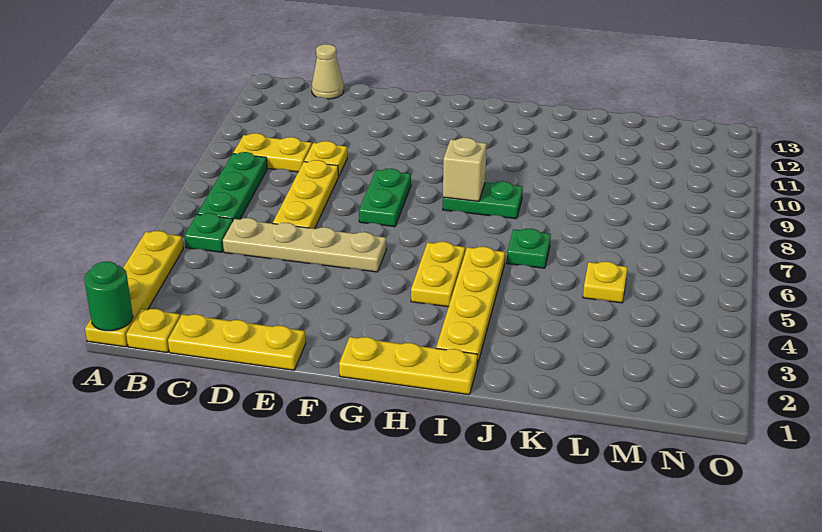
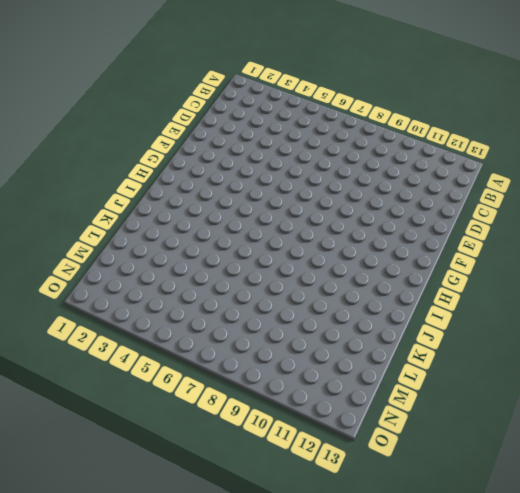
none -> yellow plate A1:A4 level 1
none -> yellow plate B1 level 1
none -> green plate B5 level 1

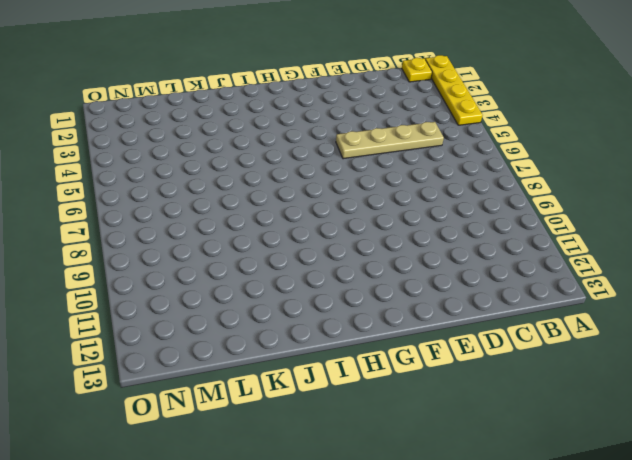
none -> green plate B5 level 1
none -> green plate B6:B8 level 1
none -> yellow plate B9:C9 level 1

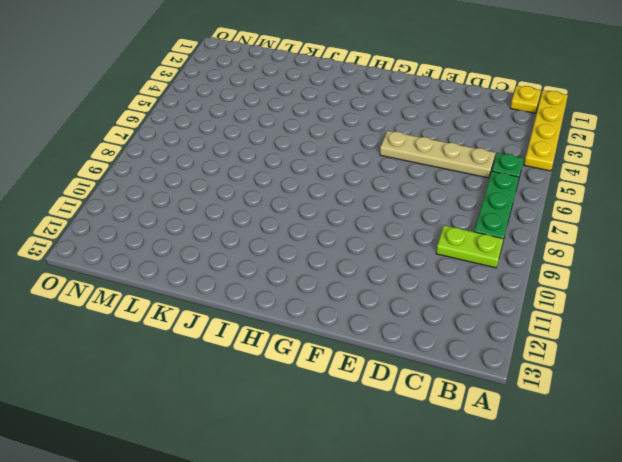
lime plate B9:C9 level 1 -> yellow plate B9:C9 level 1
none -> yellow plate C1:E1 level 1
none -> tan cone C13 level 1
none -> yellow plate D6:D8 level 1

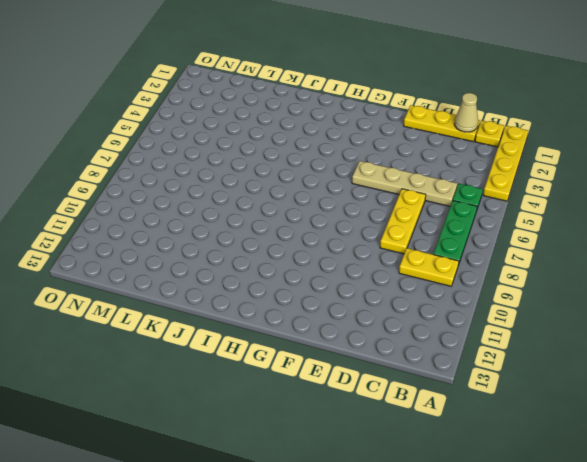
tan cone C1 level 2 -> tan cone C13 level 1
none -> yellow plate D9 level 1
none -> green plate F7:F8 level 1
none -> yellow plate G1:I1 level 1

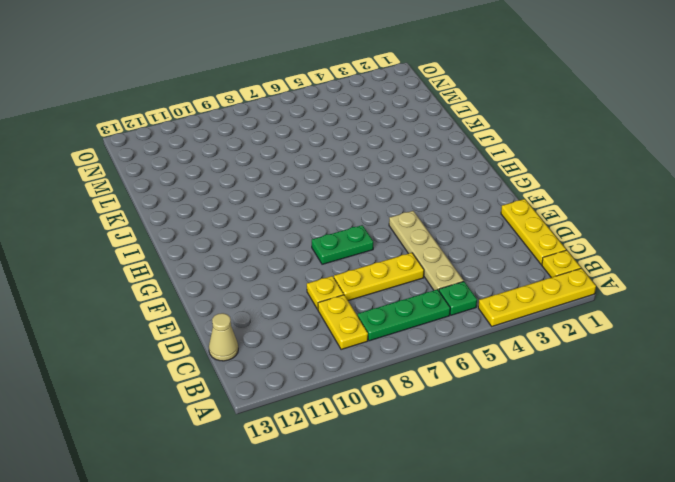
none -> yellow plate G1:I1 level 1
none -> yellow plate H4:H5 level 1
none -> green plate H8:I8 level 1

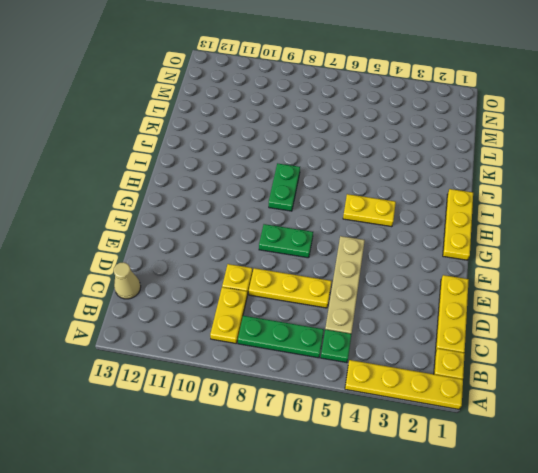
none -> yellow plate I2:I5 level 1
none -> green plate J6 level 1
none -> yellow plate L5 level 1

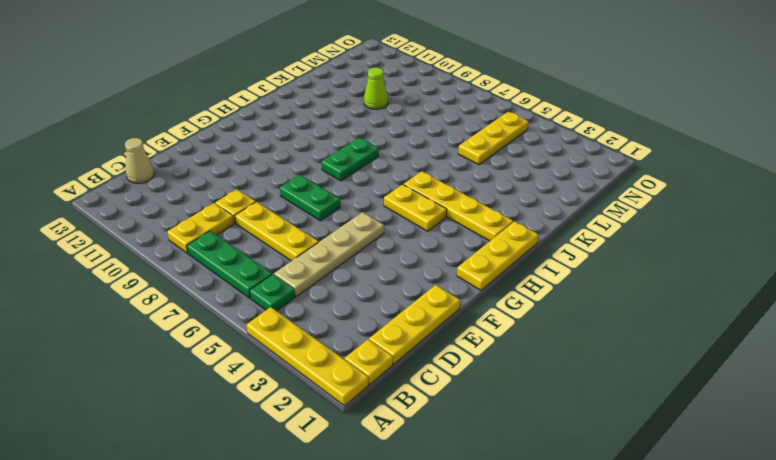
yellow plate L5:N5 level 1 -> yellow plate L5 level 1
lime cone L10 level 1 -> none
none -> green plate J6 level 1
none -> green round brick A1 level 2
none -> tan brick H8 level 2

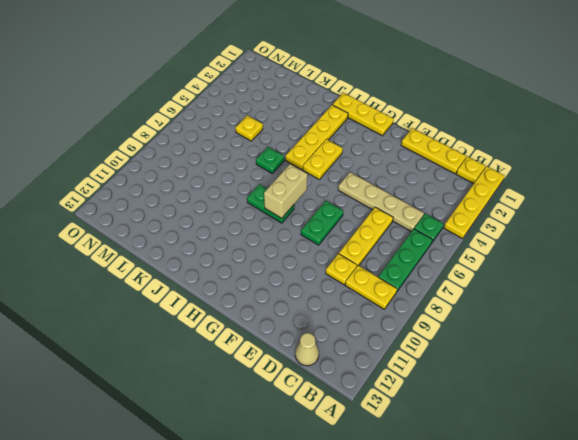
tan brick H7:H8 level 2 -> tan brick H8 level 2
none -> green round brick A1 level 2

